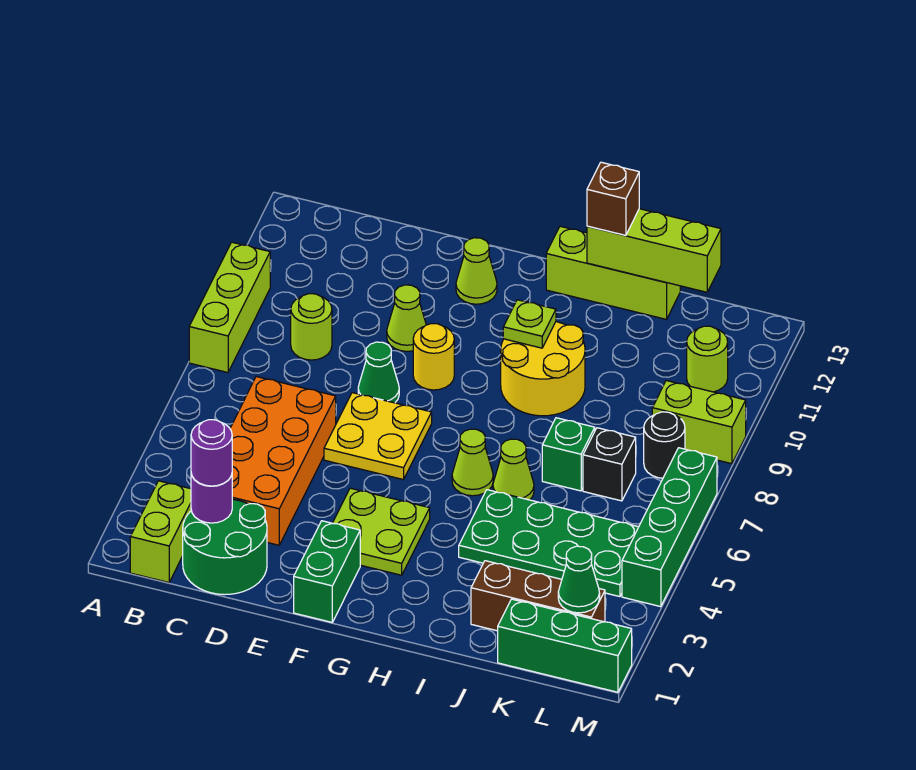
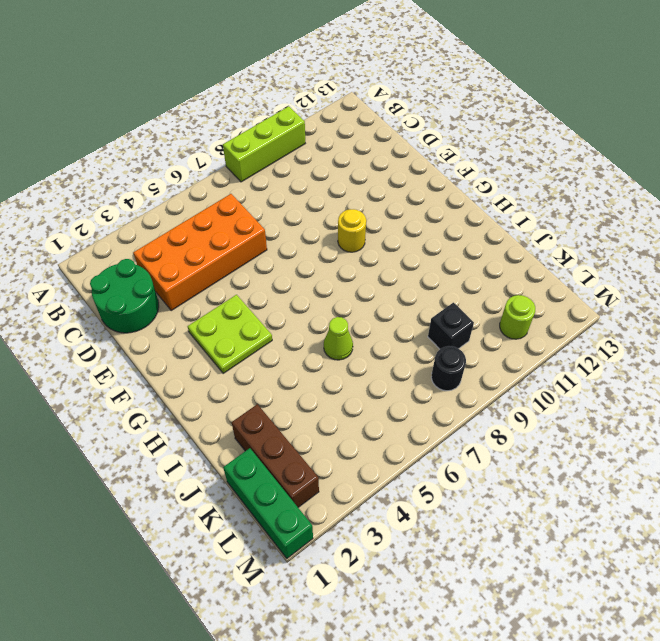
black brick K9 level 1 -> black brick K7 level 1
none -> lime brick B1:B2 level 1
none -> lime round brick C9 level 1
none -> yellow plate E6:F7 level 1
none -> green cone E8 level 1

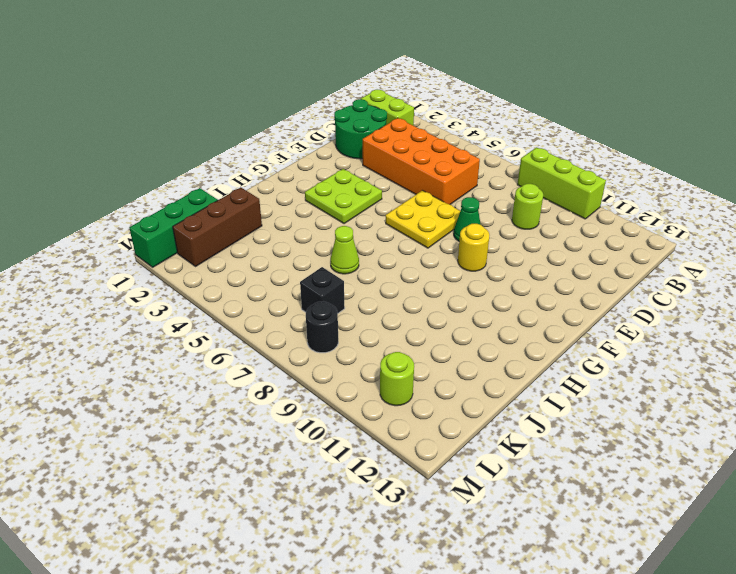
none -> lime cone E10 level 1
none -> green brick F1:F2 level 1
none -> lime cone F12 level 1
none -> lime cone H6 level 1

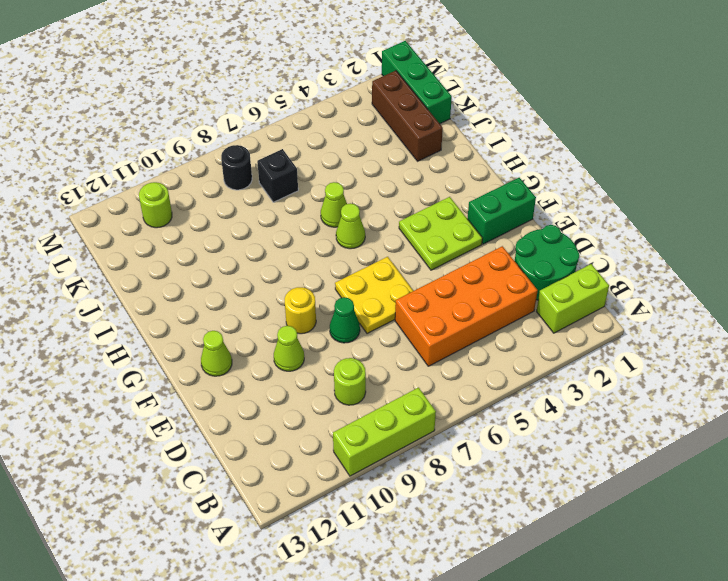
none -> yellow round brick H9:I10 level 1
none -> lime brick H13:J13 level 1
none -> green plate I4:L5 level 1
none -> green brick J7 level 1

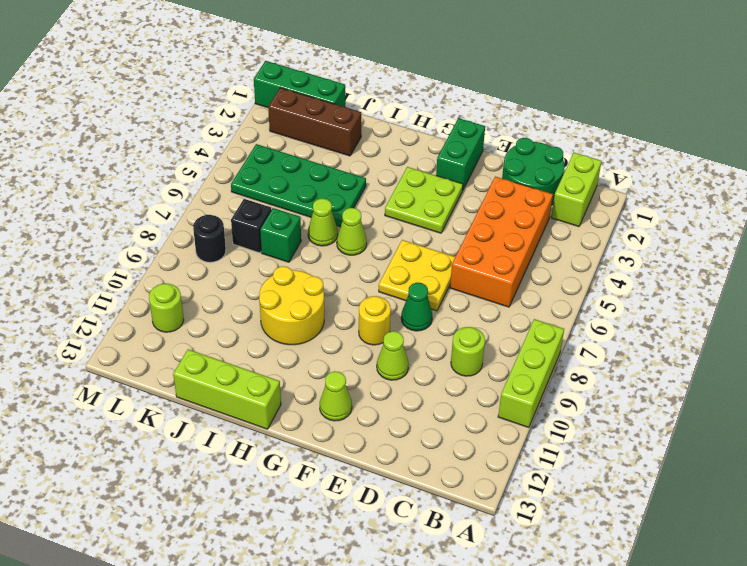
none -> lime brick L9:M9 level 1
none -> green brick M4:M7 level 1
none -> purple round brick C2 level 2
none -> lime plate H10 level 2

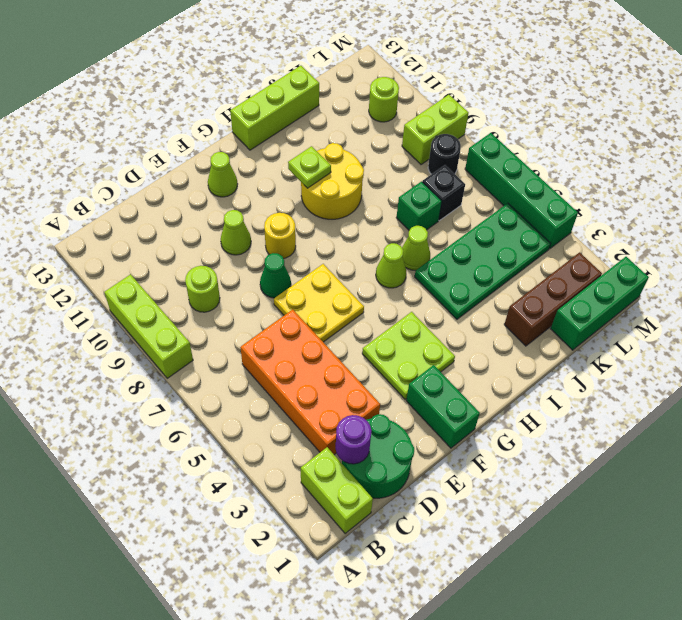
none -> lime brick I13:K13 level 2
none -> green cone L2 level 2
none -> purple round brick C2 level 3
none -> brown brick I13 level 3

